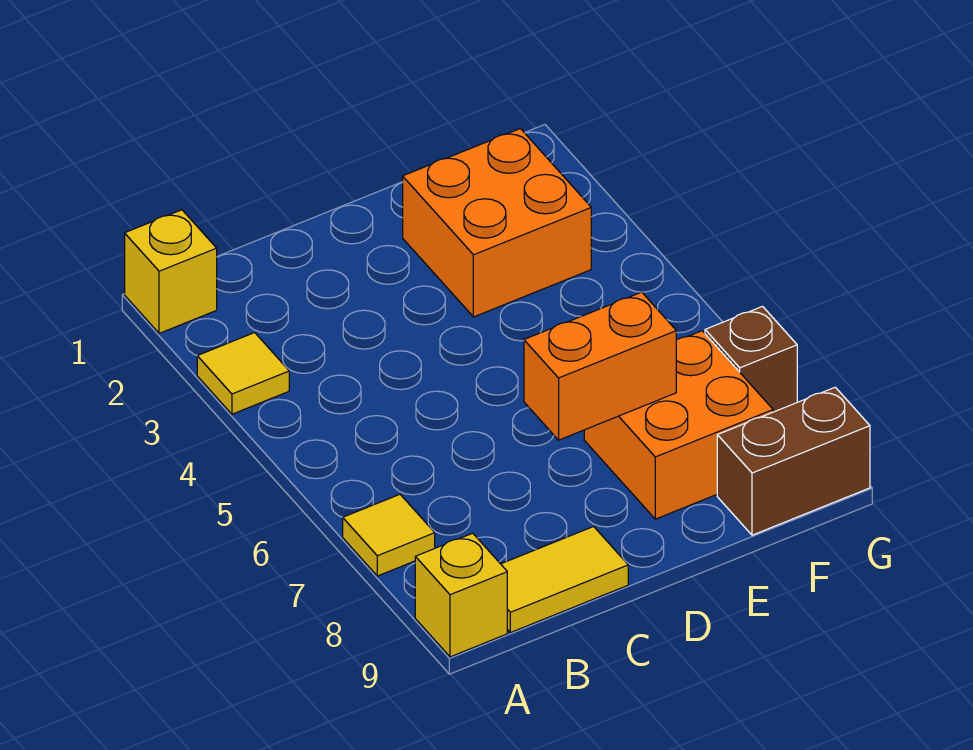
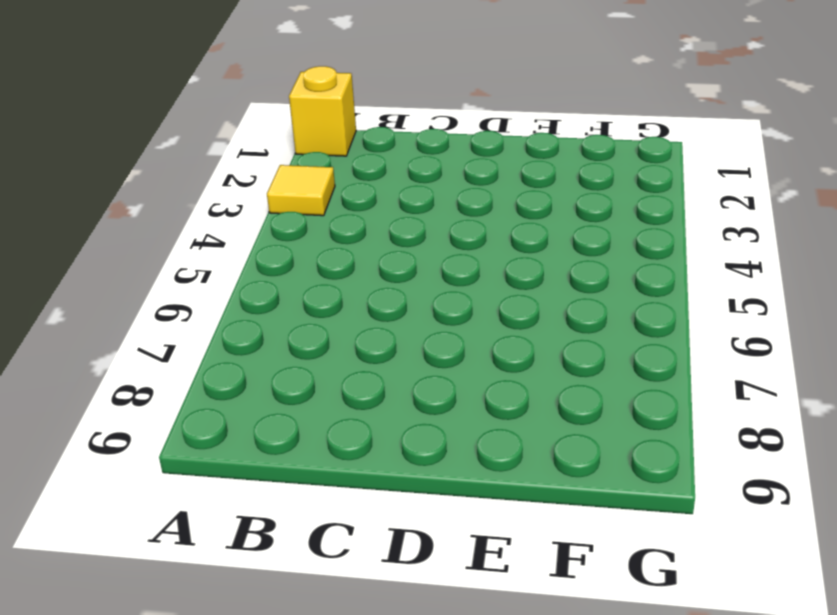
none -> yellow tile A7 level 1
none -> yellow brick A9 level 1

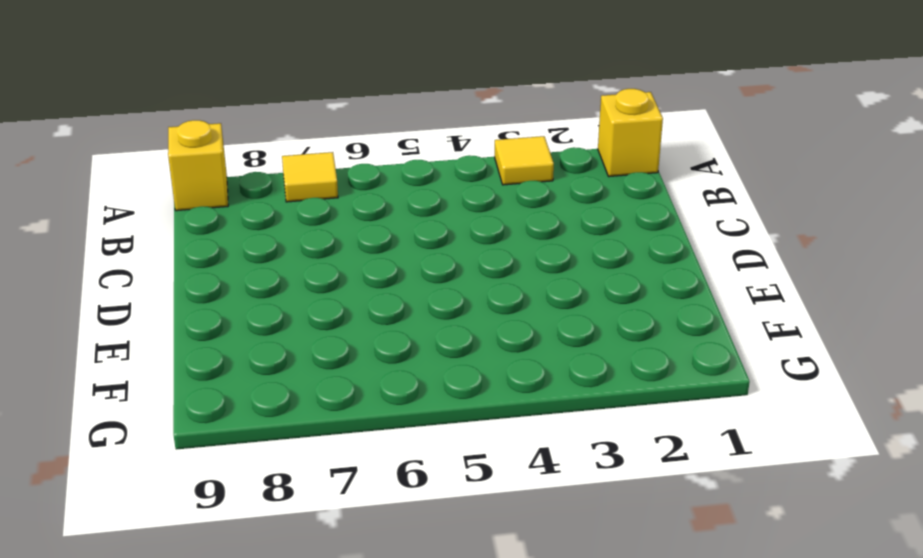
none -> yellow tile B9:C9 level 1
none -> orange brick E2:F3 level 1

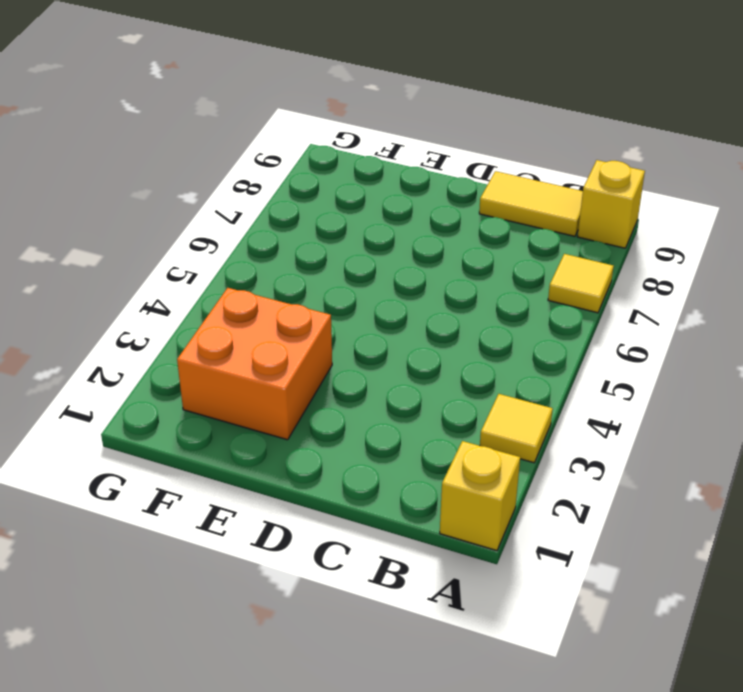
none -> orange brick E7:F8 level 1
none -> brown brick F9:G9 level 1

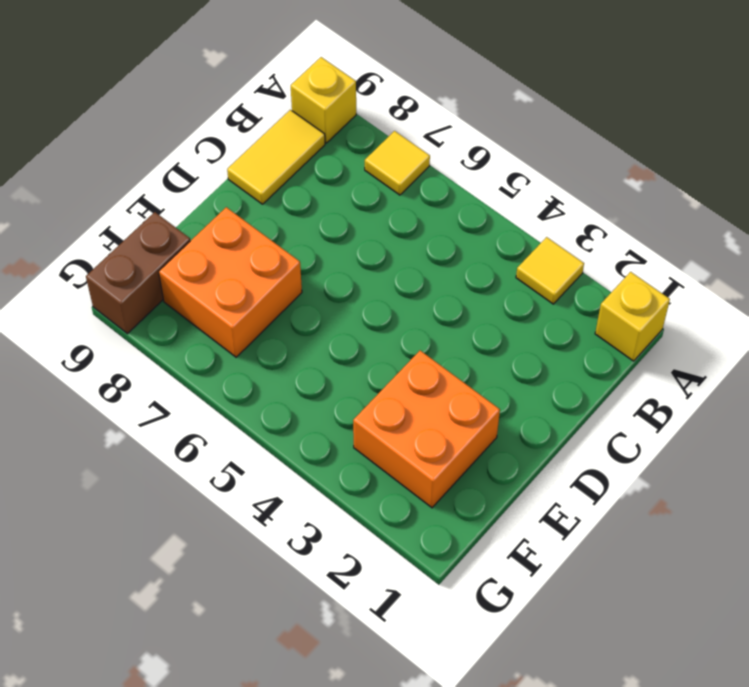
none -> brown brick G7 level 1
none -> orange brick D7:E7 level 2

